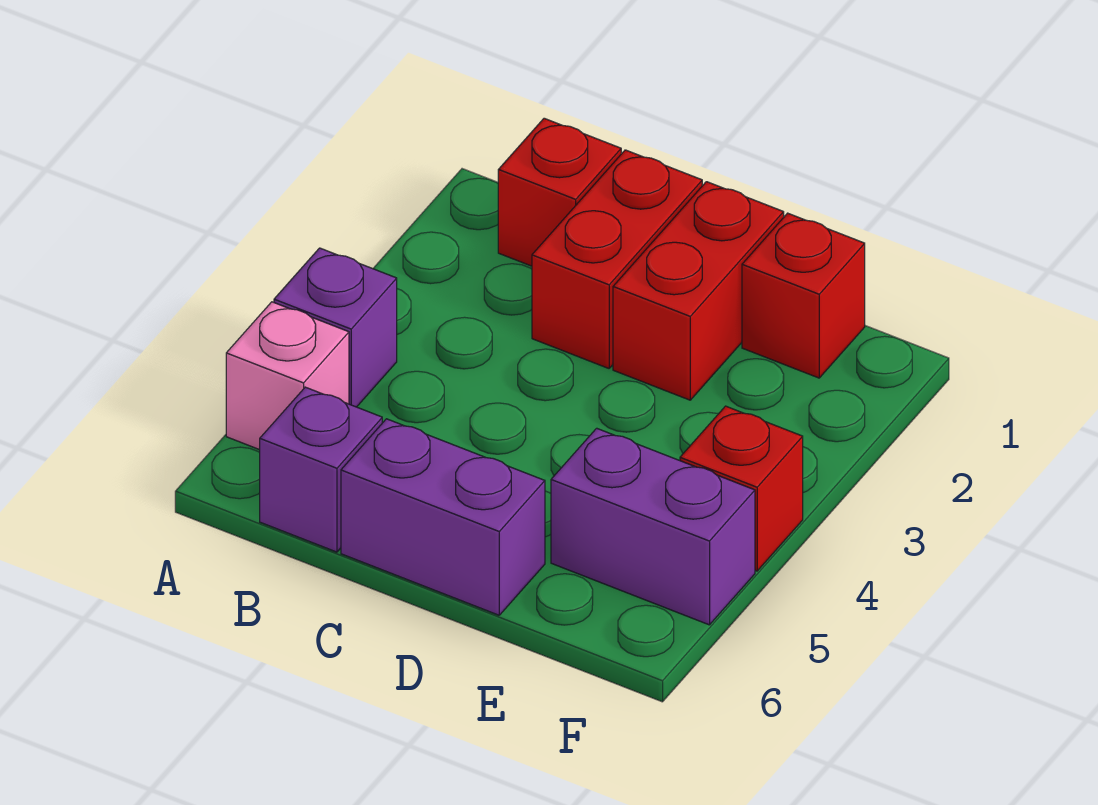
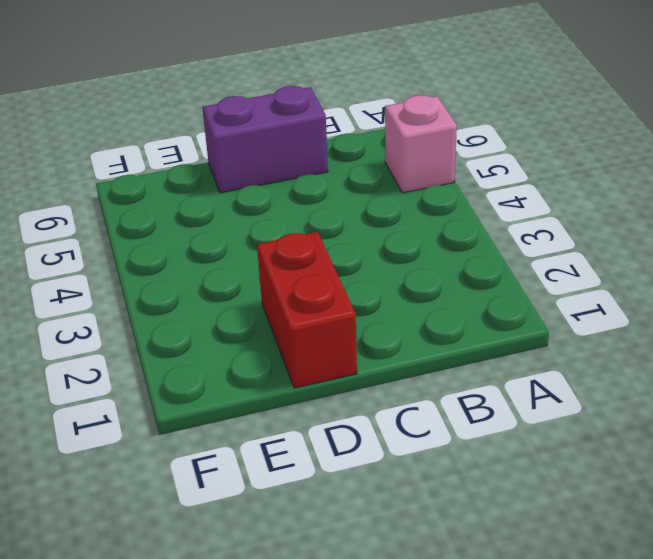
none -> purple brick A4 level 1
none -> red brick B1 level 1

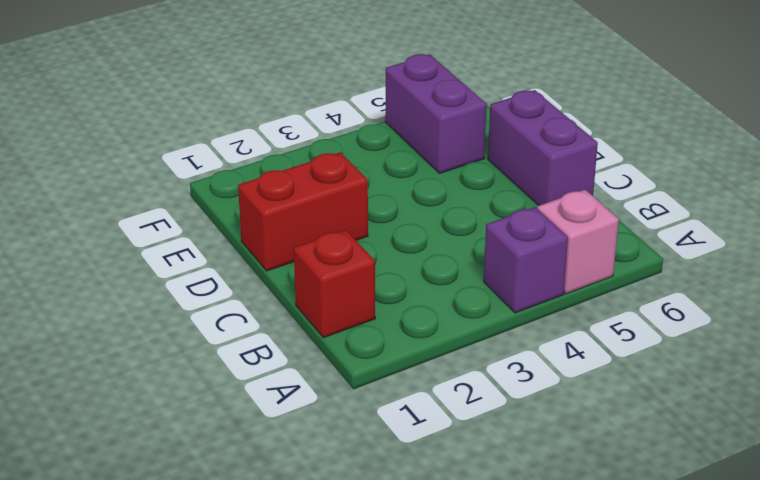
none -> purple brick B6 level 1
none -> red brick C1:C2 level 1

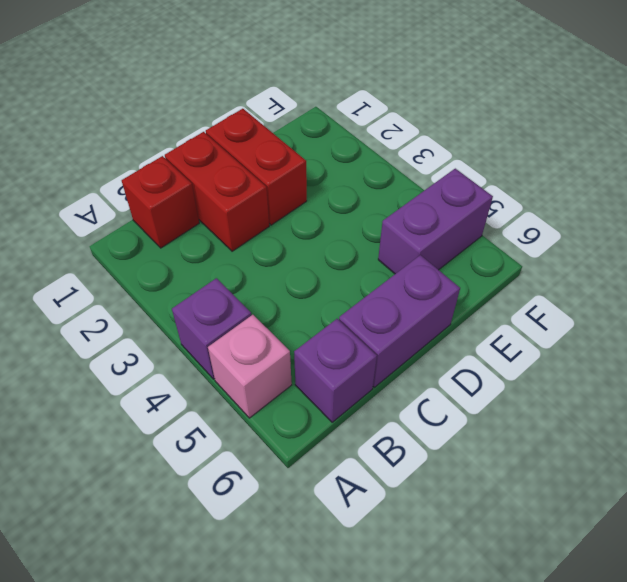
none -> red brick E1 level 1
none -> red brick F4 level 1

